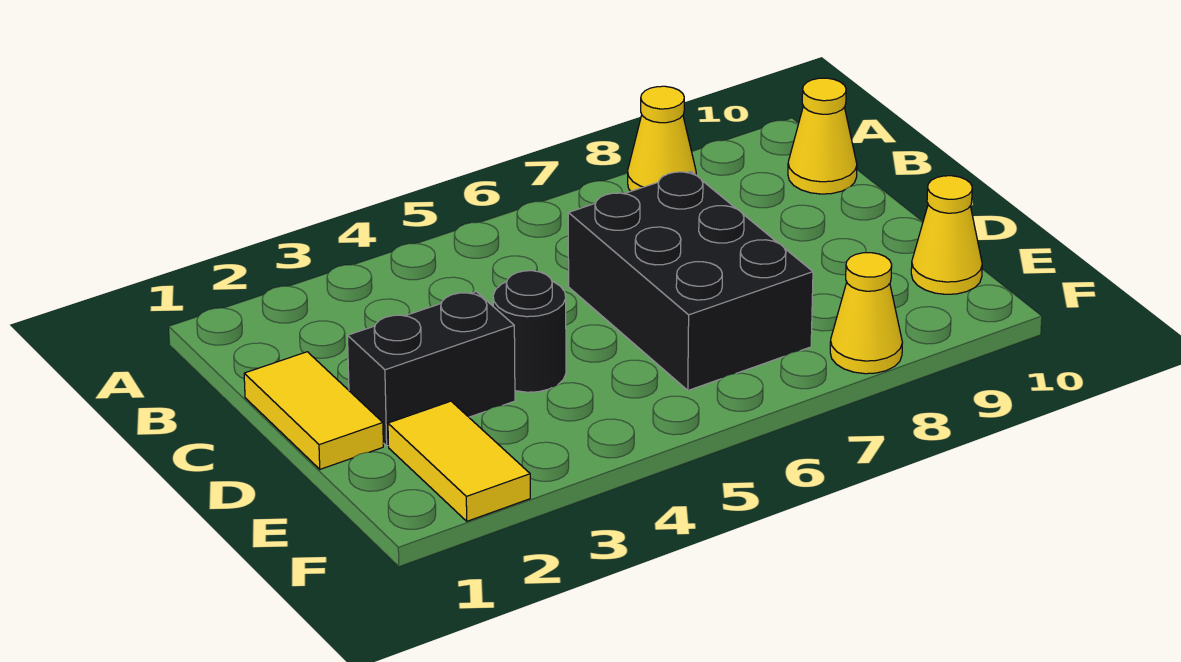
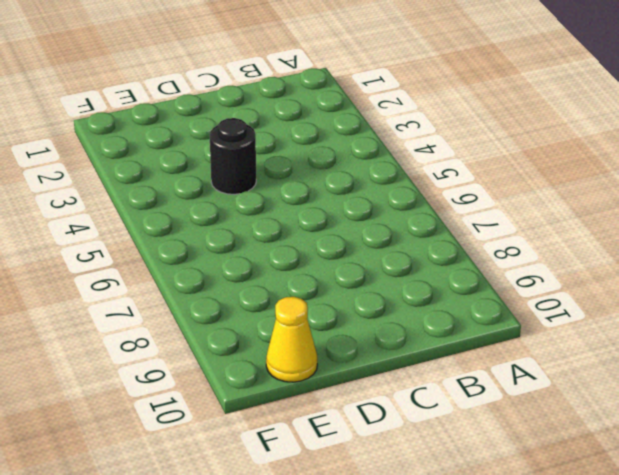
none -> yellow cone A8 level 1
none -> yellow cone B10 level 1

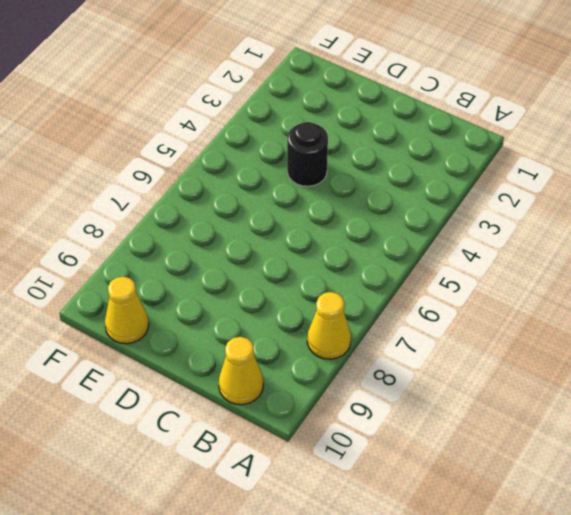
none -> yellow tile C1:D1 level 1
none -> black brick C6:E7 level 1

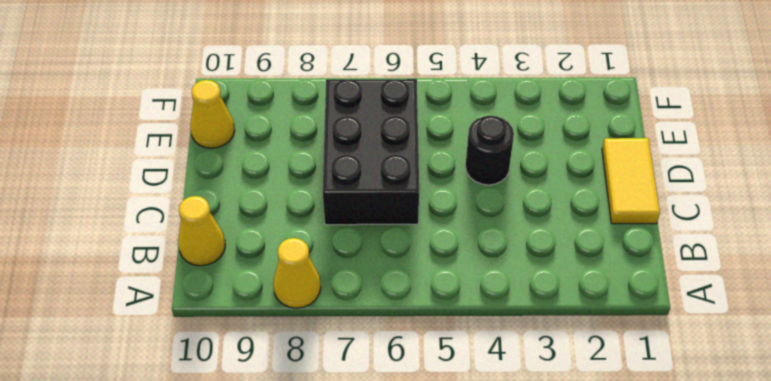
none -> black brick D2:D3 level 1
none -> yellow tile E2:F2 level 1

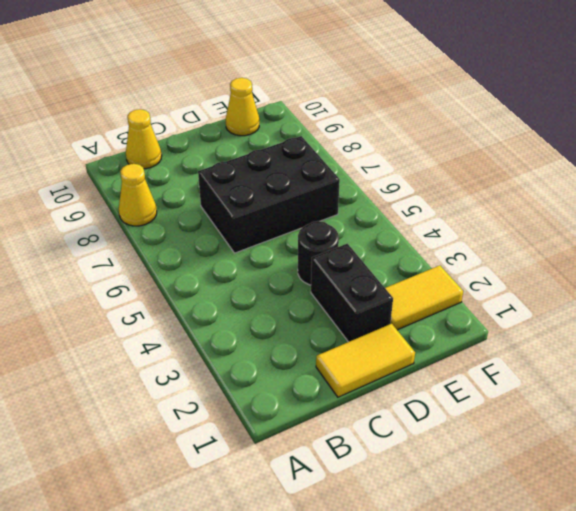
none -> yellow cone F8 level 1

